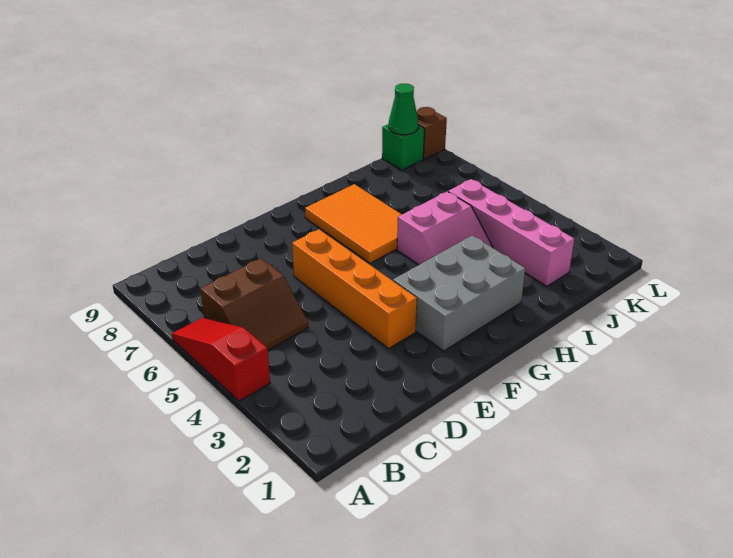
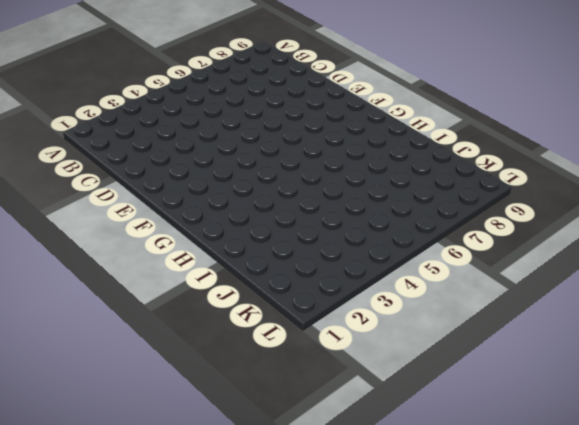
none -> red slope A4:A6 level 1 top 4
none -> brown slope B5:C6 level 1 top 6

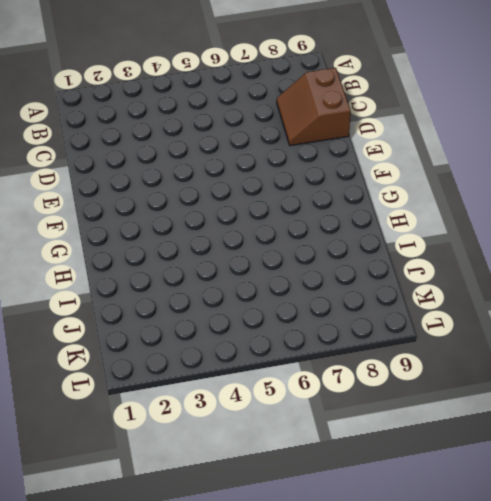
brown slope C8:D9 level 1 top 9 -> brown slope B5:C6 level 1 top 6
none -> red slope A4:A6 level 1 top 4
none -> orange brick E3:E6 level 1

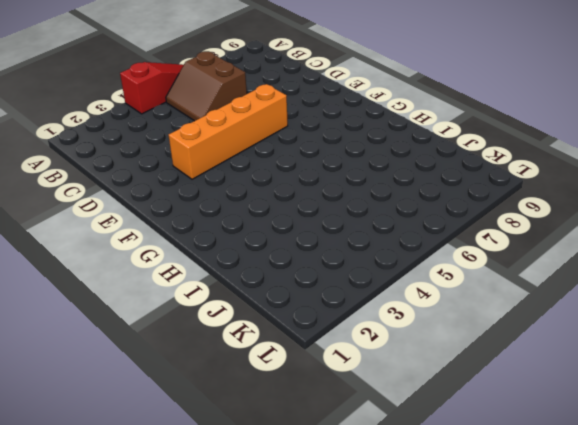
none -> grey brick F2:H3 level 1
none -> orange tile G6:H8 level 1

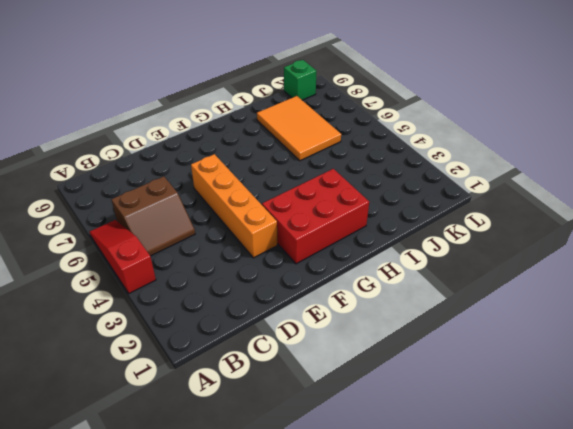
red brick F2:H3 level 1 -> grey brick F2:H3 level 1
orange tile I6:J8 level 1 -> orange tile G6:H8 level 1
none -> pink slope H4:I5 level 1 top 5
none -> pink brick J2:J5 level 1

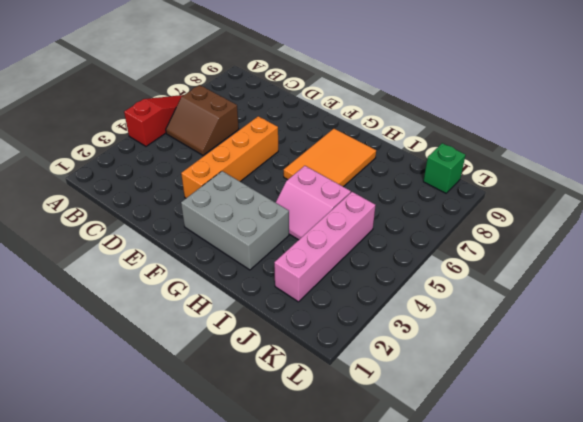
none -> brown brick L9 level 1
none -> green cone K9 level 2

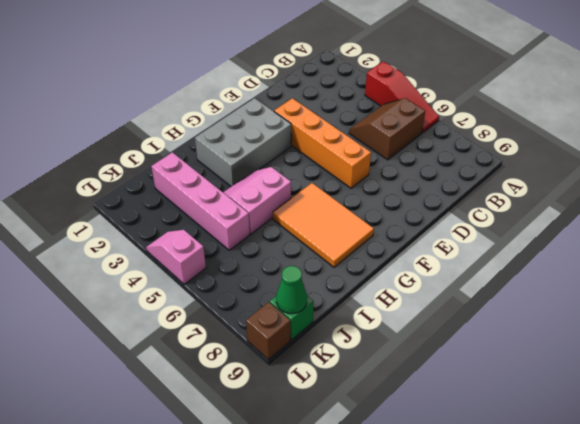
pink slope L4:L5 level 1 top 5 -> none

